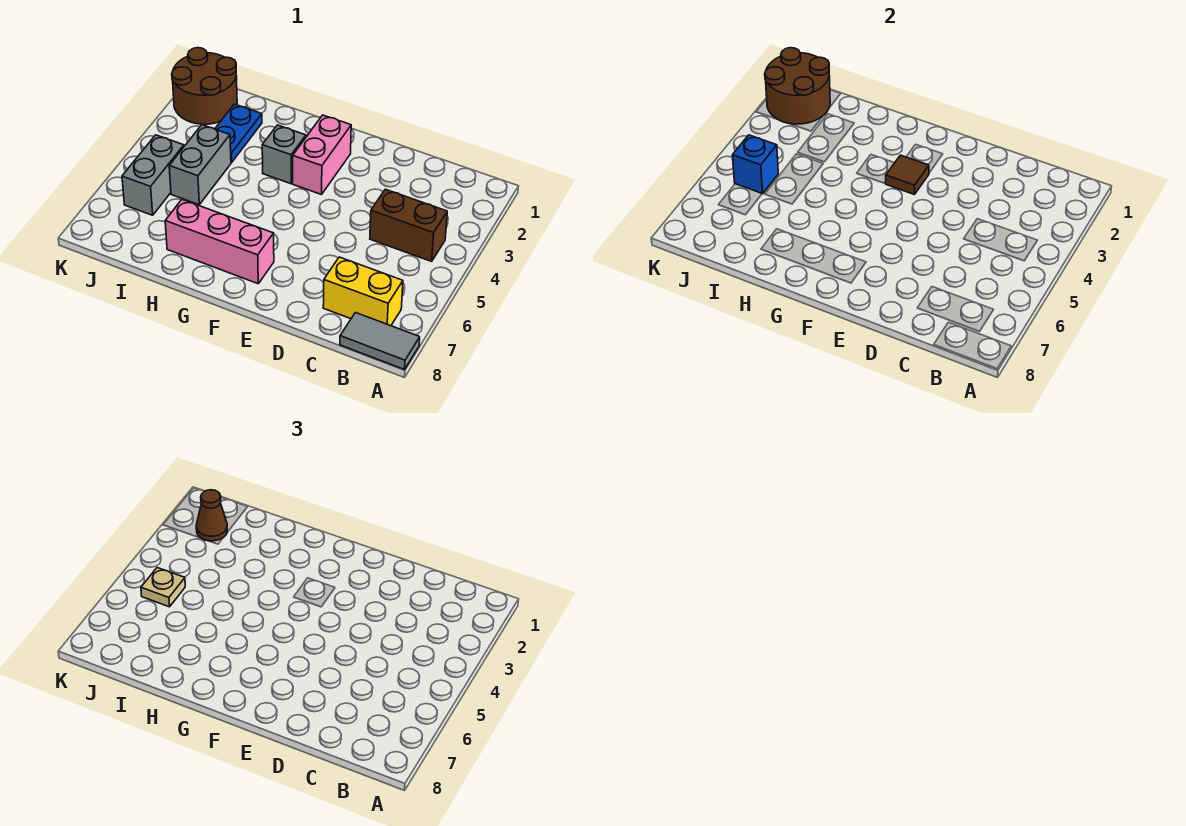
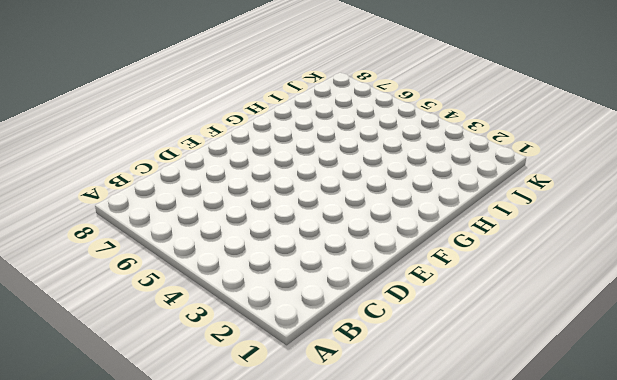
none -> grey tile A8:B8 level 1
none -> brown brick B4:C4 level 1
none -> yellow brick B7:C7 level 1

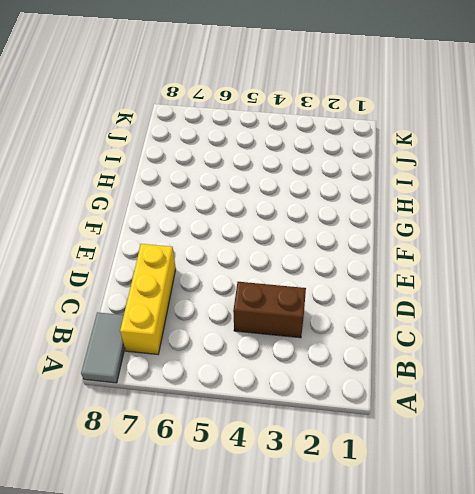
yellow brick B7:D7 level 1 -> yellow brick B7:C7 level 1
brown brick C3:C4 level 1 -> brown brick B4:C4 level 1
none -> pink brick F2:F3 level 1
none -> pink brick F7:H7 level 1
none -> grey brick G3 level 1

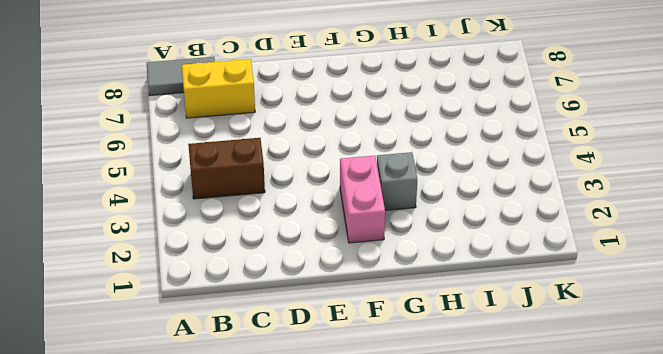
none -> pink brick F7:H7 level 1
none -> blue plate I2:I3 level 1
none -> grey brick I4:I5 level 1

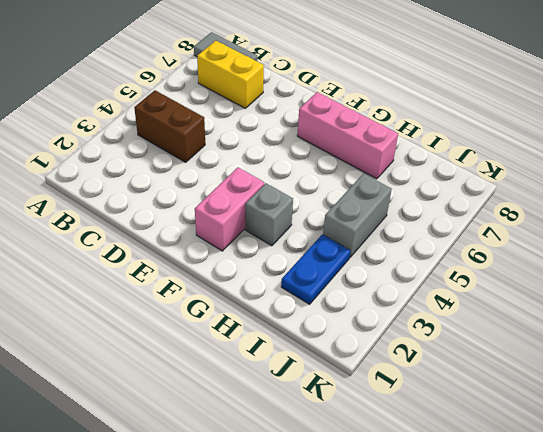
none -> brown round brick J1:K2 level 1
none -> grey brick J5:J6 level 1
none -> brown tile F3 level 2

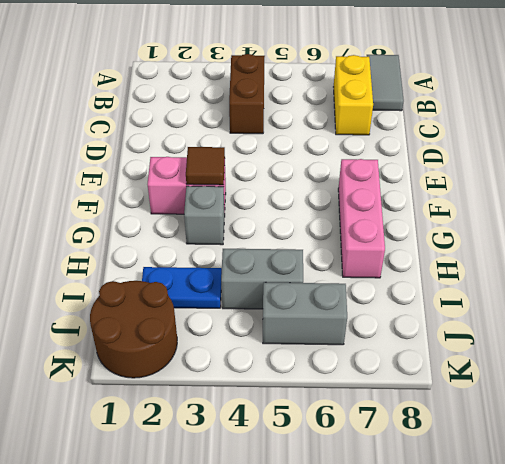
none -> brown round brick J1:K2 level 2
none -> blue brick J5 level 2
none -> brown cone J2 level 3

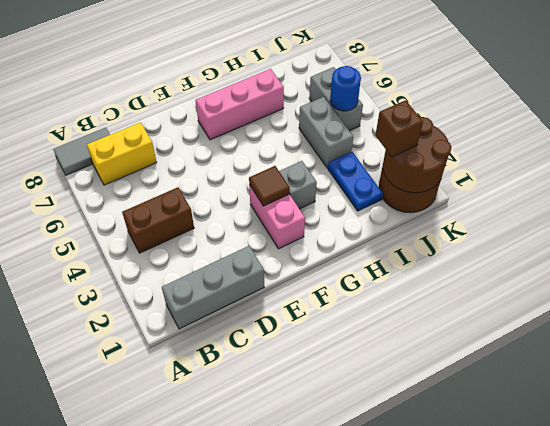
grey brick B1:D1 level 1 -> none
brown brick J2 level 3 -> brown cone J2 level 3
blue round brick J5 level 2 -> blue brick J5 level 2
none -> tan plate J5 level 3

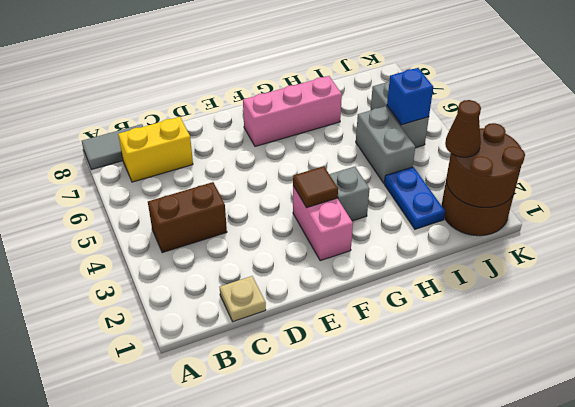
tan plate C1 level 1 -> tan plate J5 level 3

